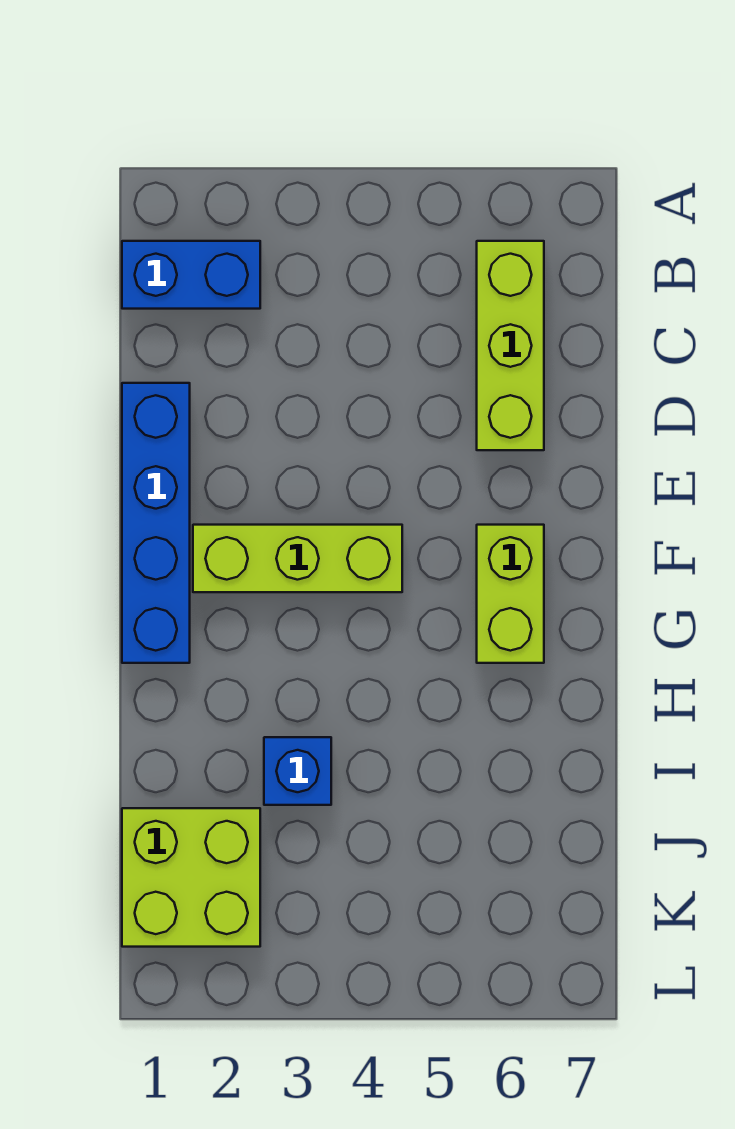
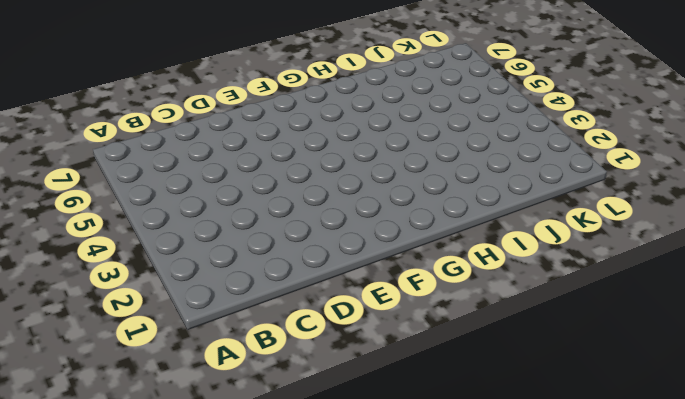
none -> blue brick B1:B2 level 1
none -> lime brick B6:D6 level 1

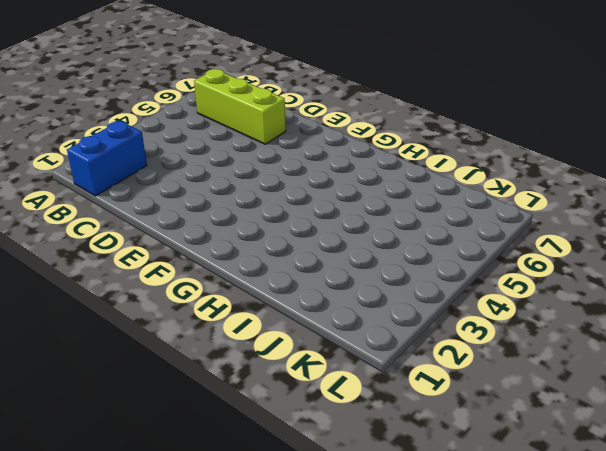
none -> blue brick D1:G1 level 1
none -> lime brick F2:F4 level 1

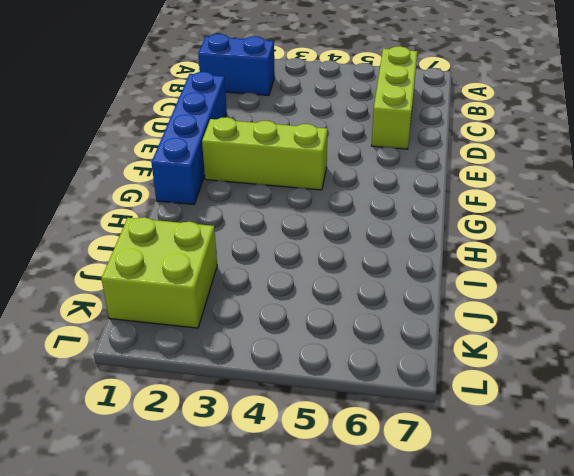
none -> lime brick F6:G6 level 1
none -> blue brick I3 level 1

